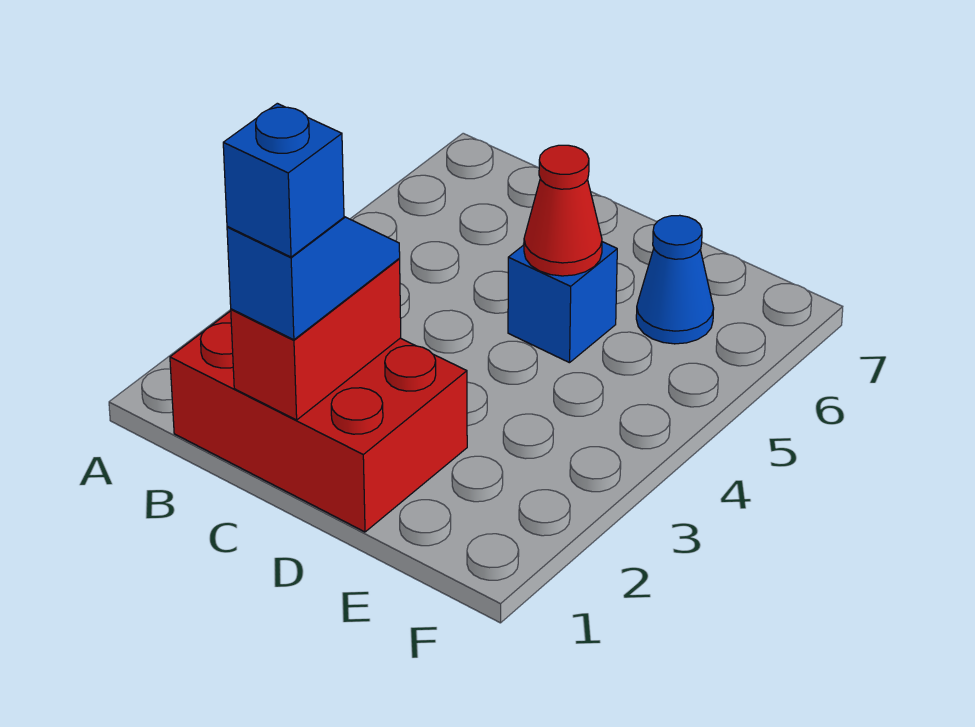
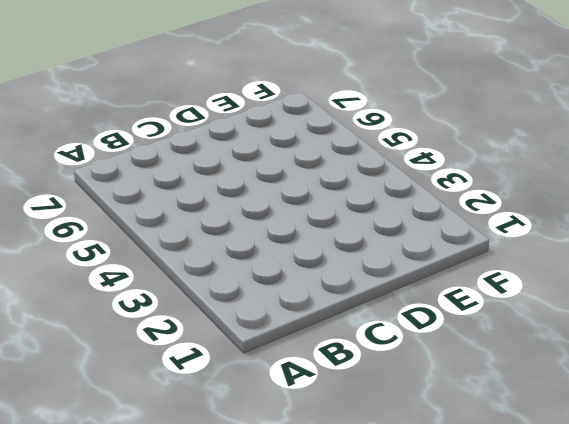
none -> red brick B1:D2 level 1
none -> blue brick D5 level 1

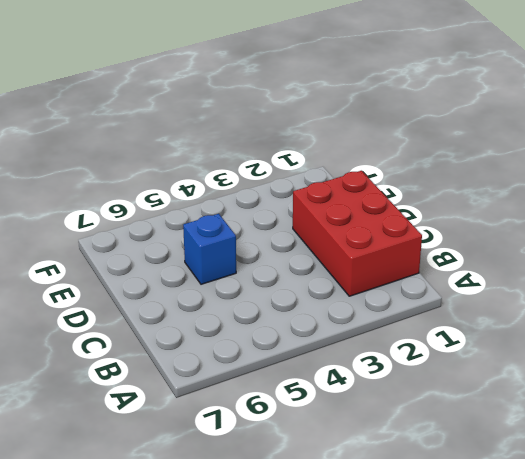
none -> blue cone E6 level 1
none -> red brick C1:C2 level 2

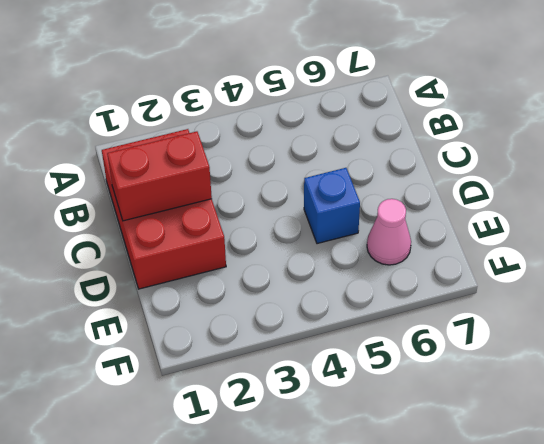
pink cone E6 level 1 -> blue cone E6 level 1
none -> red cone D5 level 2
none -> blue slope C1:C2 level 3 top 1

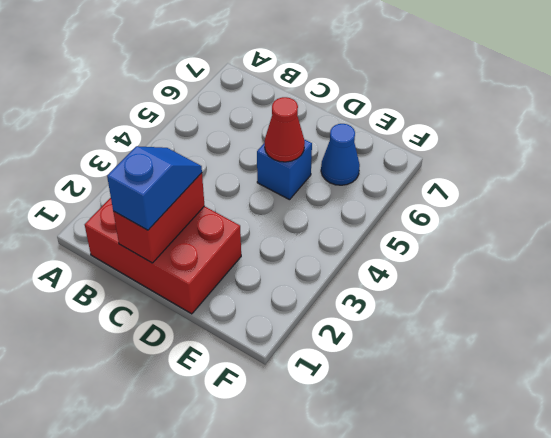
none -> blue brick C1 level 4

